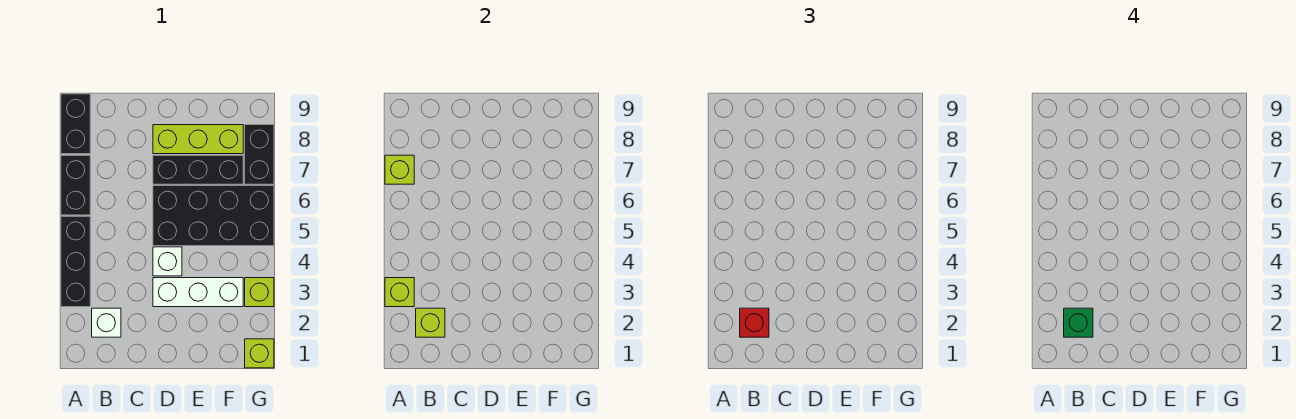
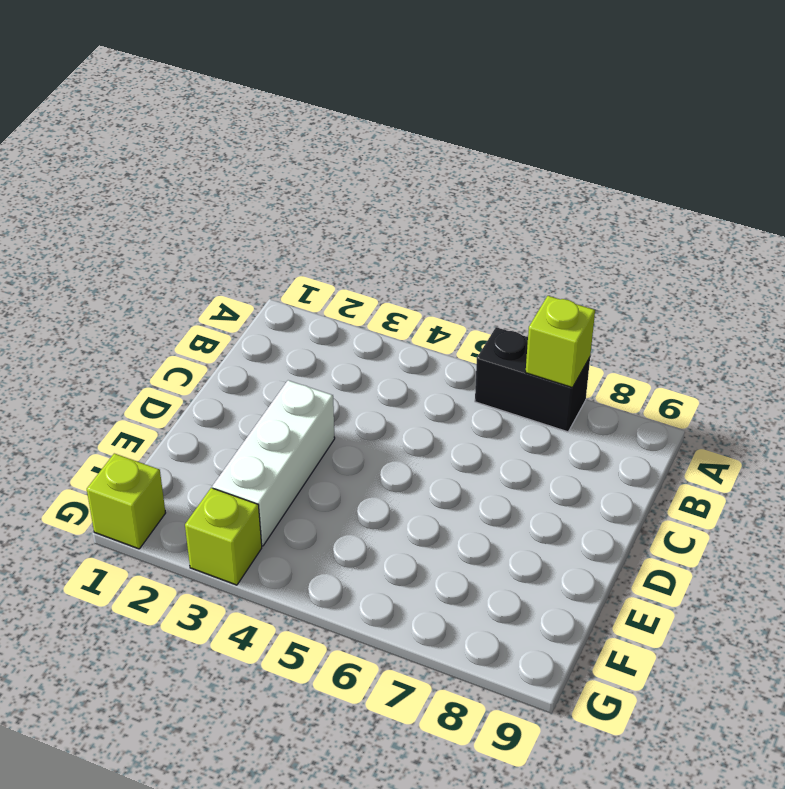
none -> black brick A3:A5 level 1
none -> black brick A8:A9 level 1
none -> white brick B2 level 1

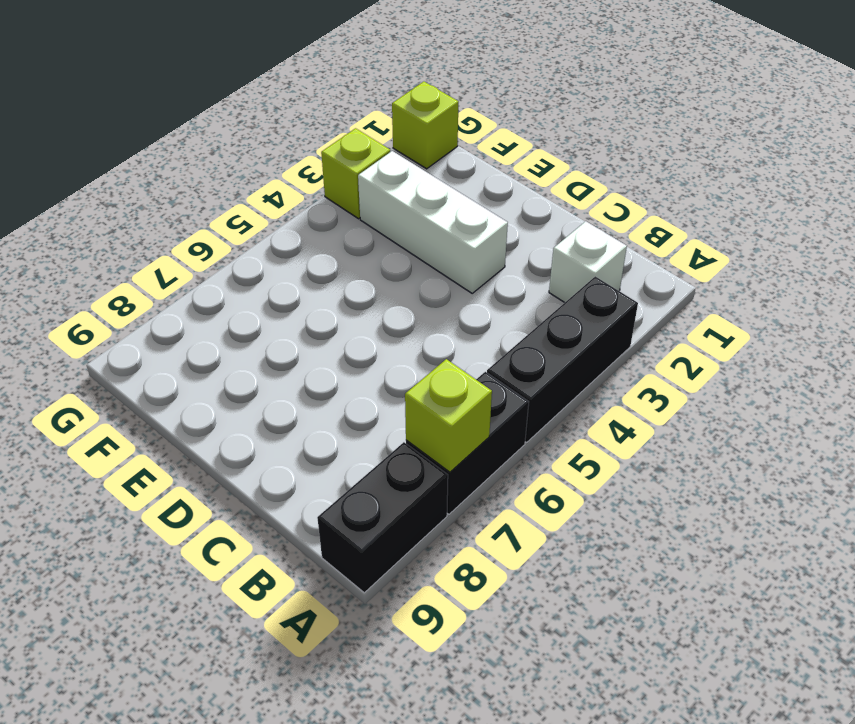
none -> white brick D4 level 1
none -> black brick D5:G6 level 1
none -> black brick D7:F7 level 1

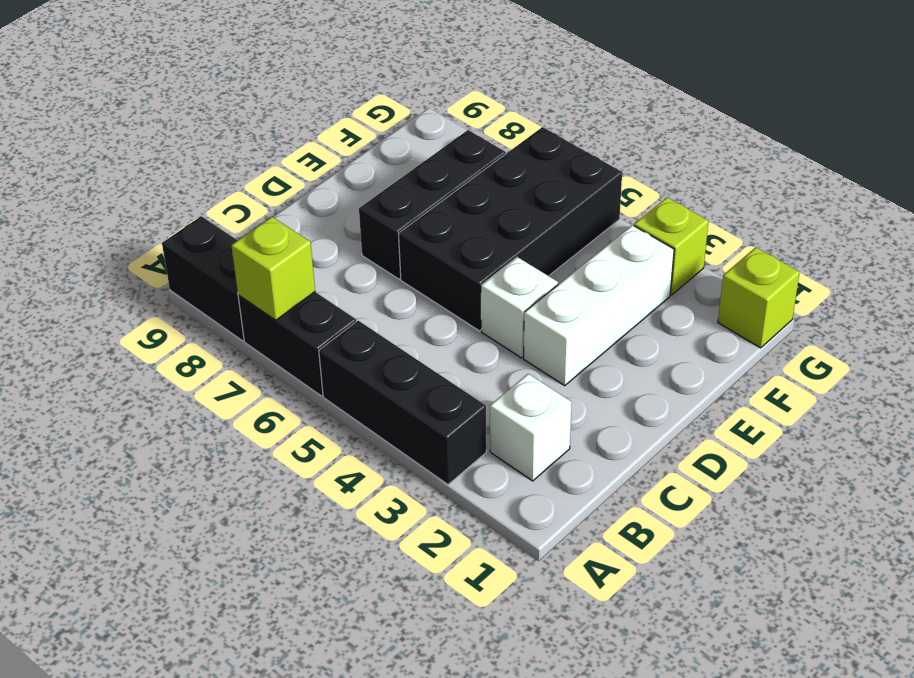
none -> lime brick D8:F8 level 1
none -> black brick G7:G8 level 1
none -> lime brick A3 level 2

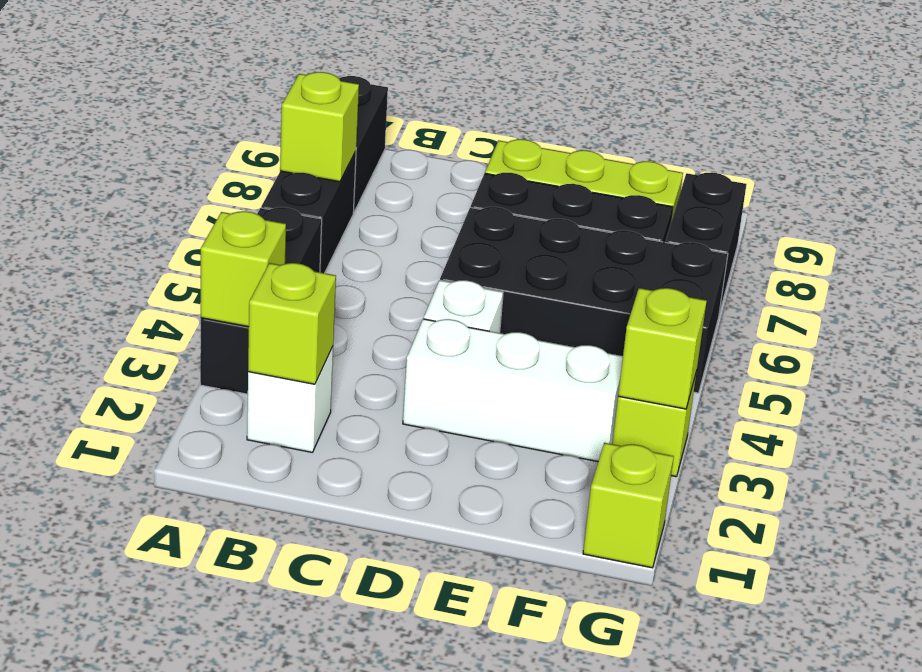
lime brick G3 level 2 -> none
none -> red brick B2 level 3
none -> green brick B2 level 4

